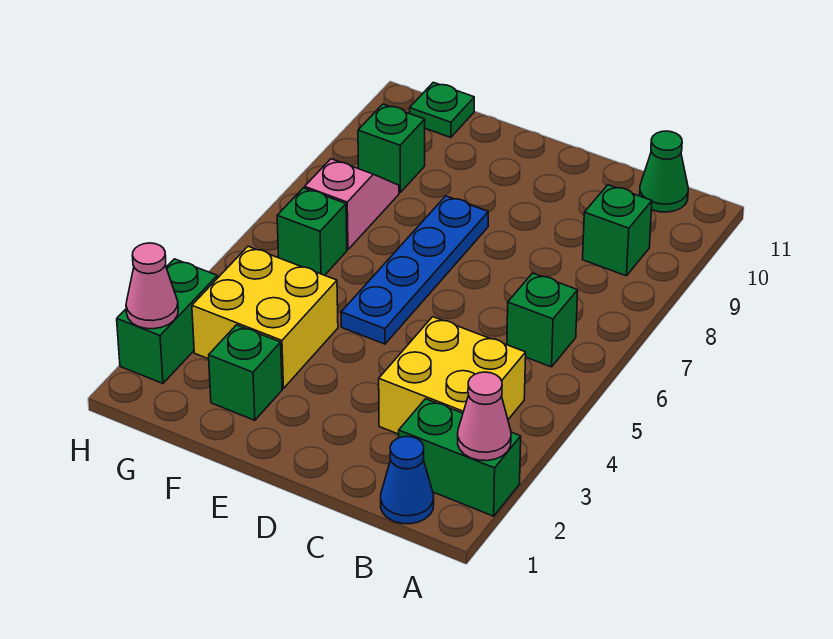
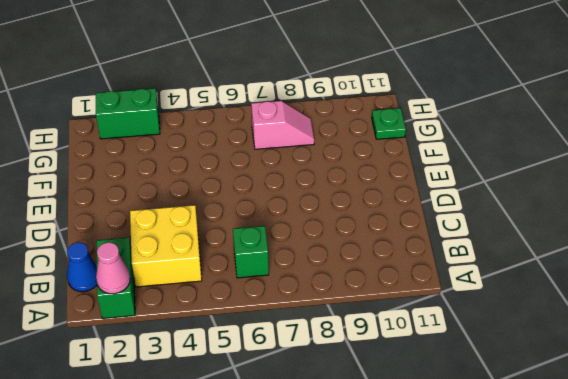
none -> green brick B9 level 1
none -> green cone B11 level 1
none -> blue plate E5:E8 level 1

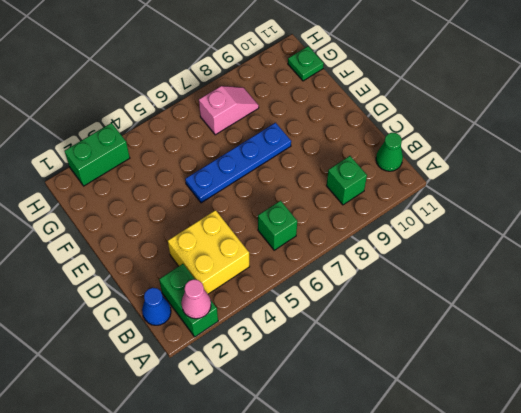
none -> green brick F2 level 1
none -> yellow brick F3:G4 level 1
none -> green brick G6 level 1

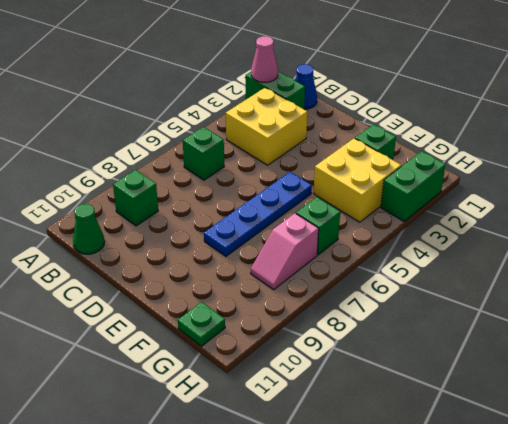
none -> green brick G9 level 1
none -> pink cone H2 level 2

